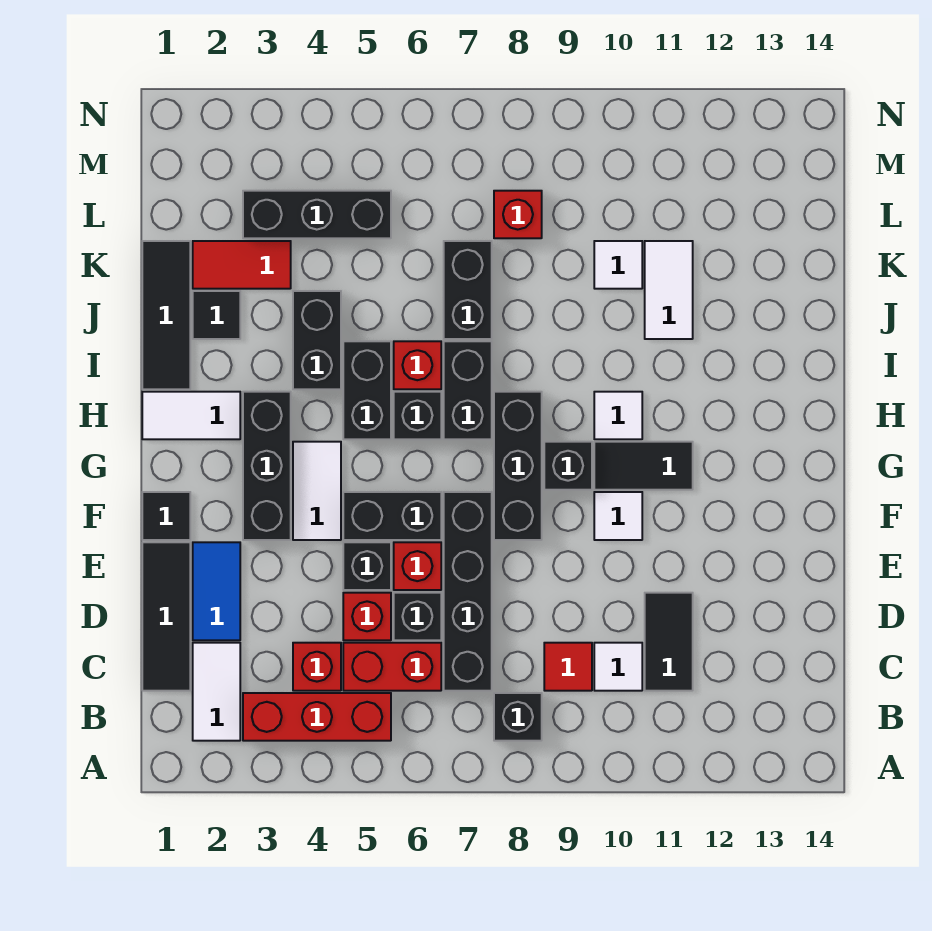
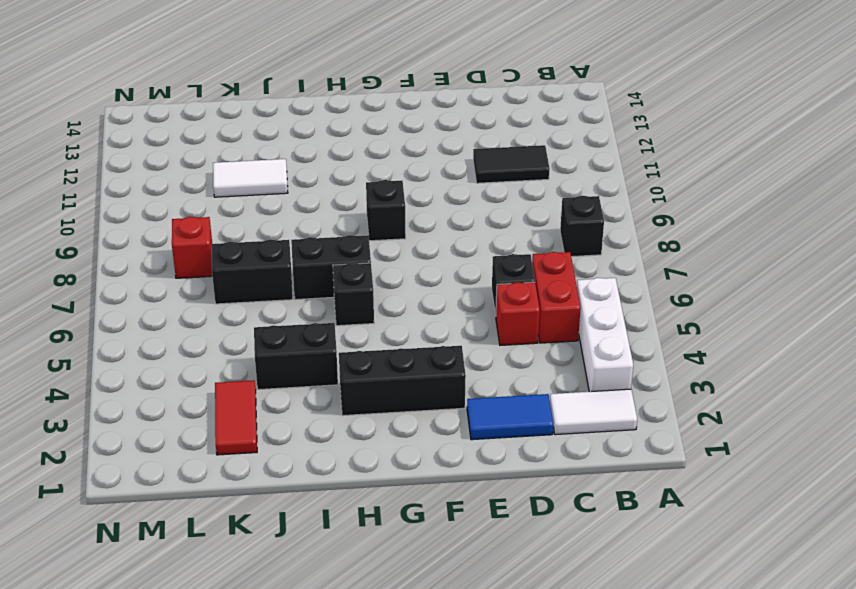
white brick B3:B5 level 1 -> red brick B3:B5 level 1
none -> black tile C1:E1 level 1
none -> red brick C4 level 1
none -> black brick C7:F7 level 1
none -> red tile C9 level 1

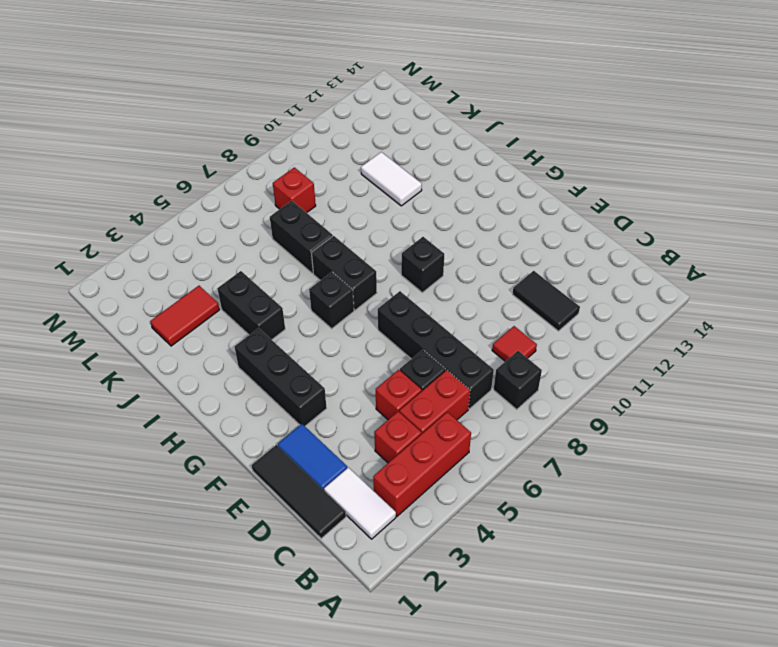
none -> white tile C10 level 1
none -> black brick E5 level 1
none -> red brick E6 level 1
none -> black tile F1 level 1

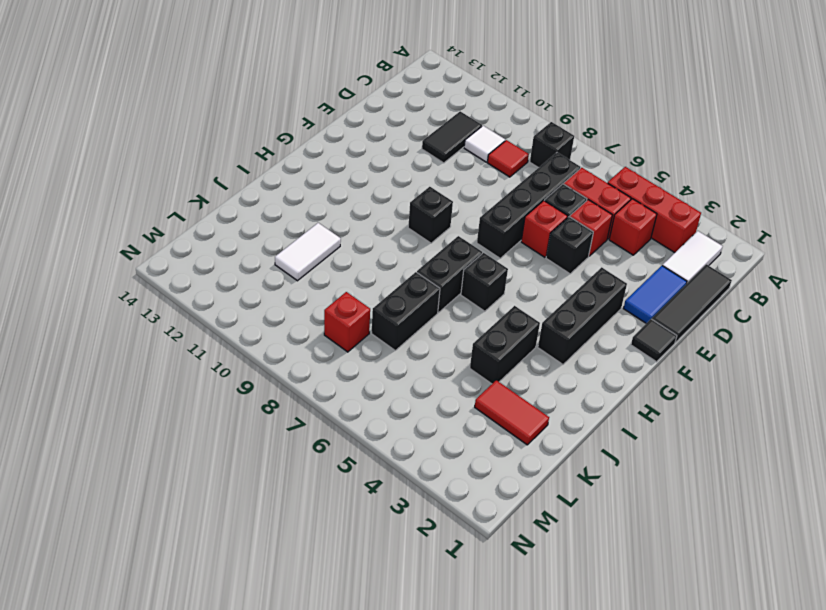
none -> white tile F4:G4 level 1
none -> black brick F5:F6 level 1
none -> black brick F8:H8 level 1
none -> white tile F10 level 1

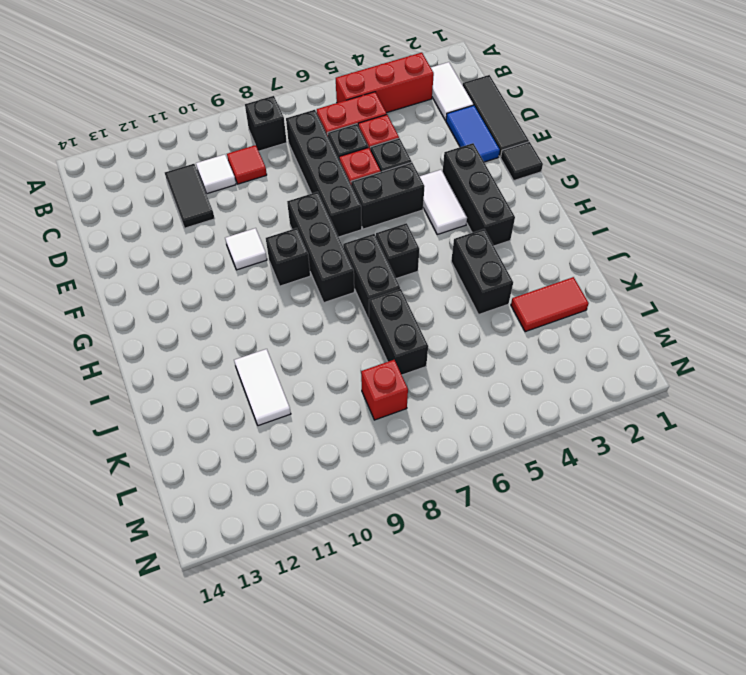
none -> red brick C4 level 1
none -> black tile G10:G11 level 1
none -> white tile H1:H2 level 1
none -> black brick H5:I5 level 1

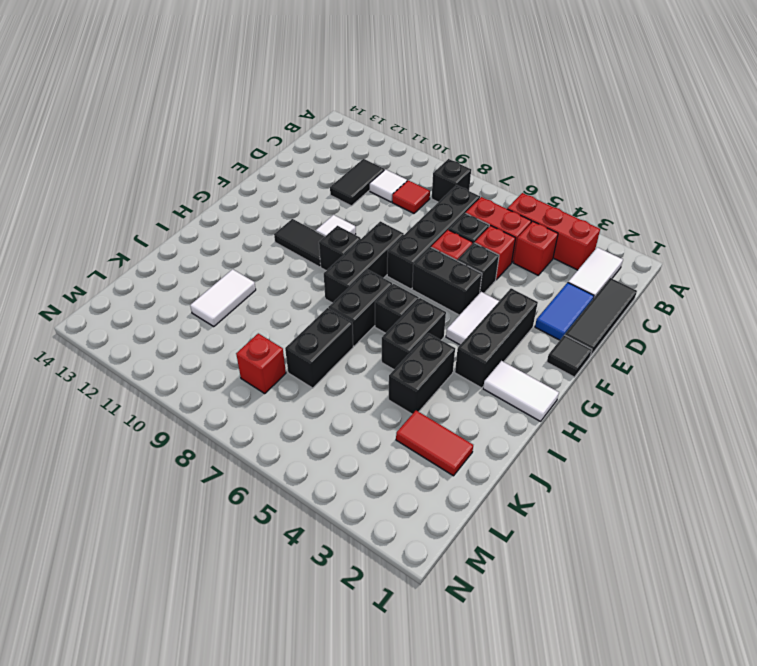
none -> white tile H10 level 1
none -> black tile I1:K1 level 1
none -> red brick I6 level 1
none -> black tile J2 level 1

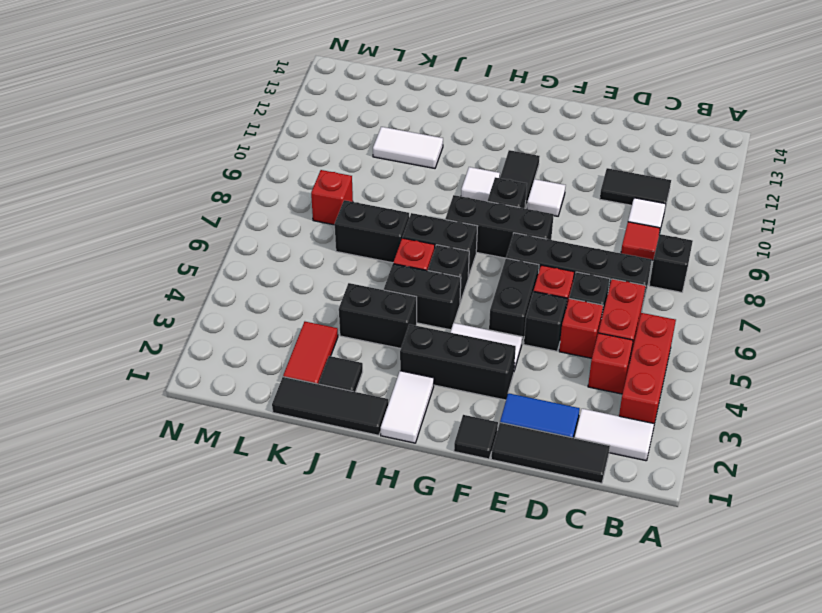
none -> white tile K10 level 1
none -> black brick L3:L5 level 1

